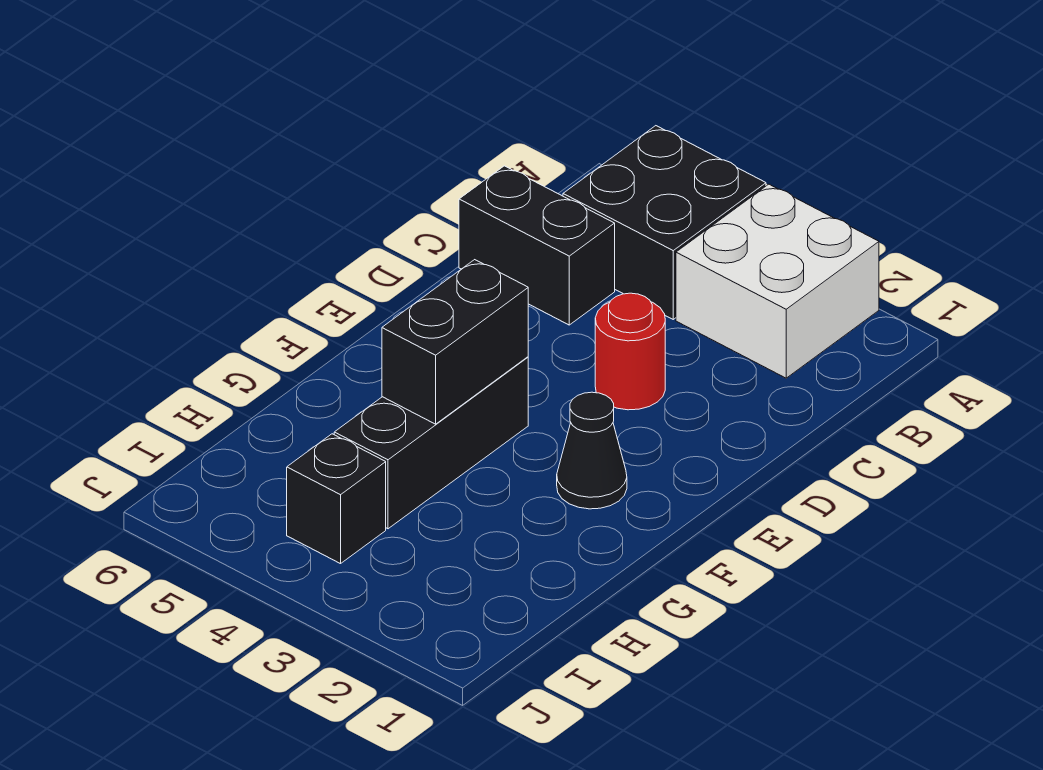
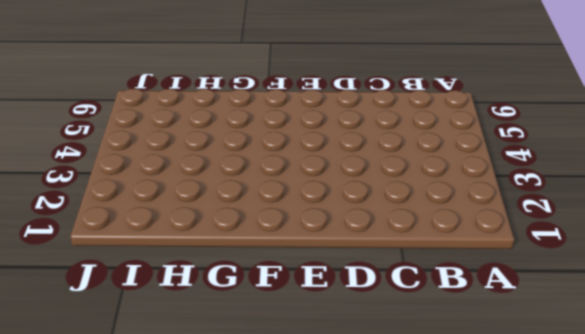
none -> white brick A2:B3 level 1
none -> black brick A4:B5 level 1

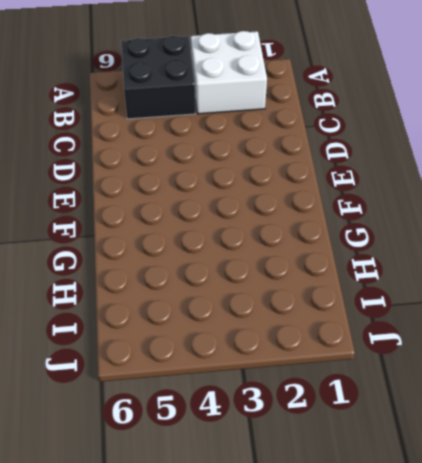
none -> black brick C5:C6 level 1
none -> red round brick D3 level 1

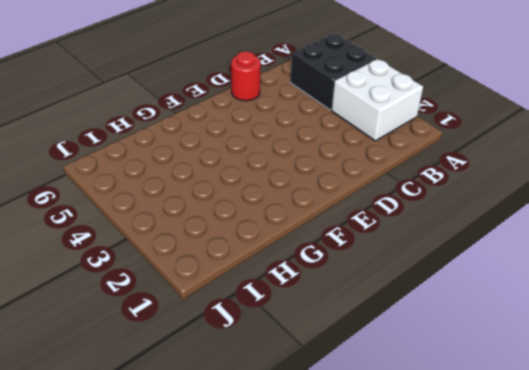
red round brick D6 level 1 -> red round brick D3 level 1
none -> black brick C5:C6 level 1
none -> black cone F2 level 1

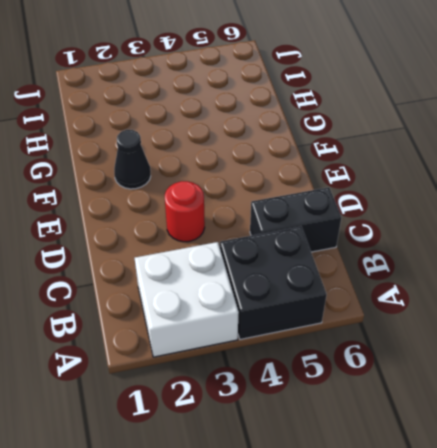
none -> black brick F4:H4 level 1
none -> black brick I4 level 1

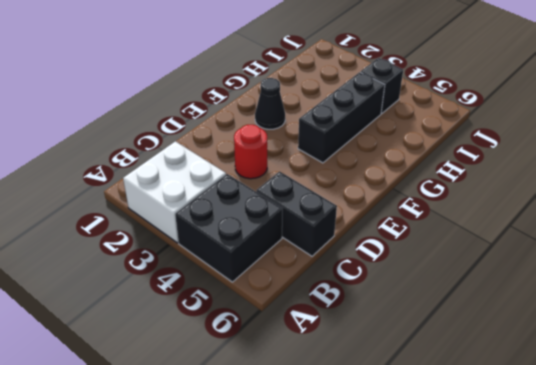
none -> black brick F4:G4 level 2

